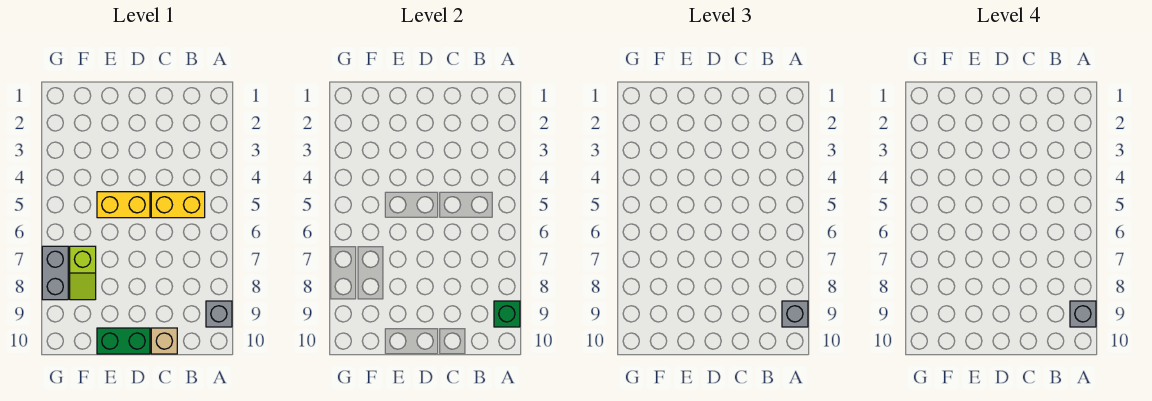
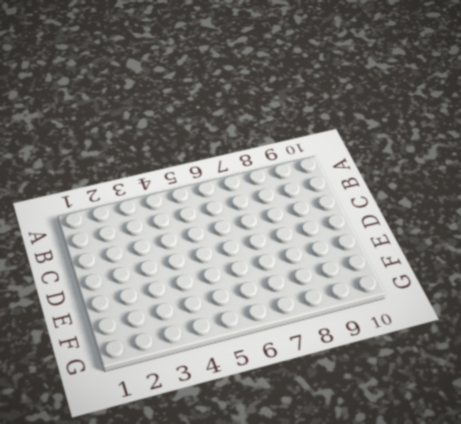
none -> grey brick A9 level 1
none -> yellow brick B5:C5 level 1

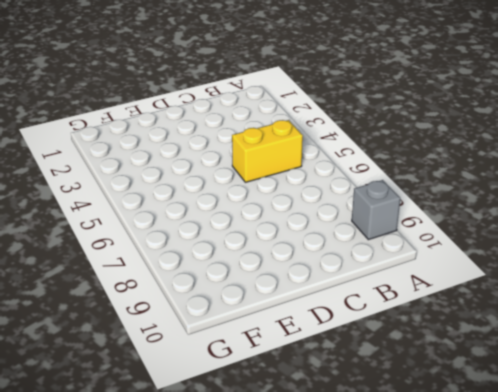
none -> tan brick C10 level 1
none -> yellow brick D5:E5 level 1

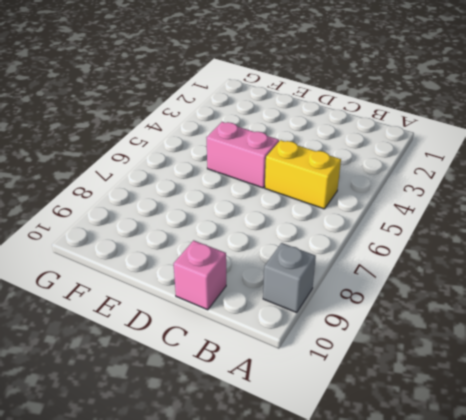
pink brick C10 level 1 -> tan brick C10 level 1
pink brick D5:E5 level 1 -> yellow brick D5:E5 level 1
none -> green brick D10:E10 level 1
none -> lime slope F7:F8 level 1 top 7

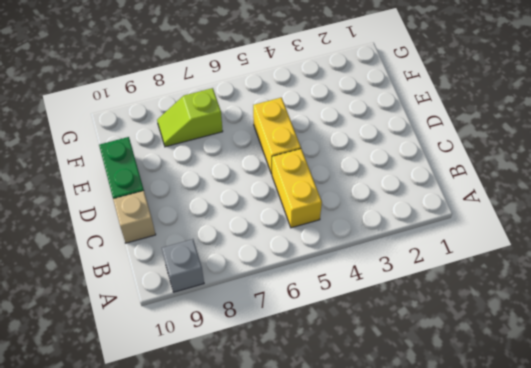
none -> grey brick G7:G8 level 1
none -> green brick A9 level 2

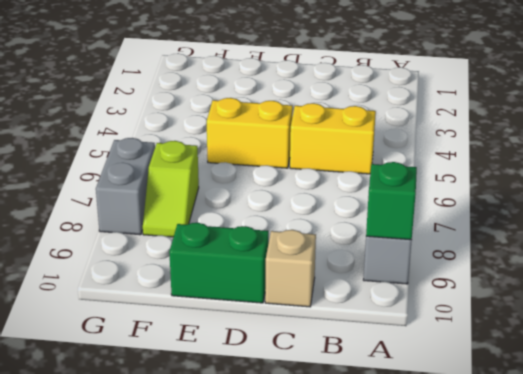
none -> grey brick A9 level 3
none -> grey brick A9 level 4

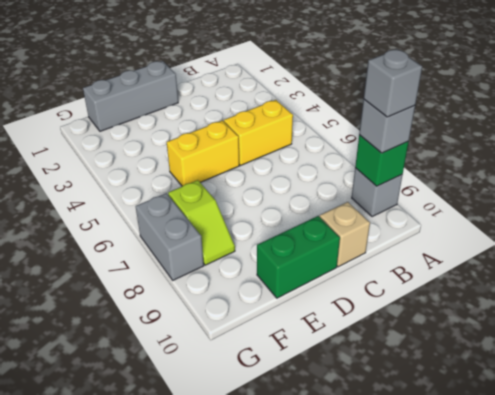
grey brick D1:F1 level 1 -> none

